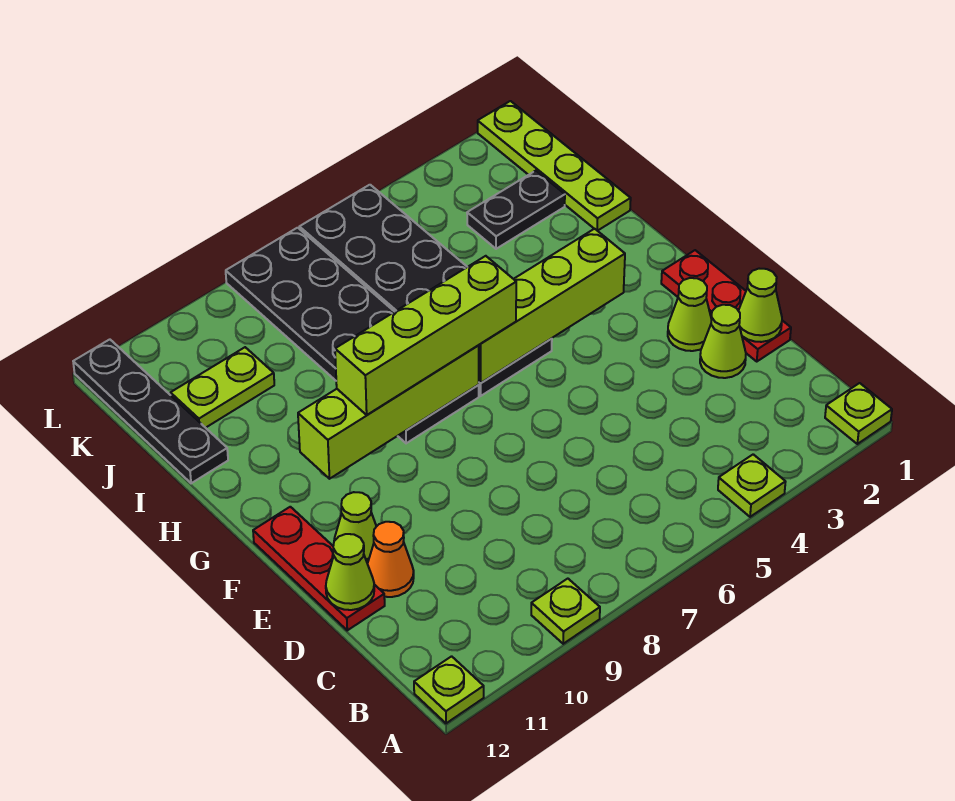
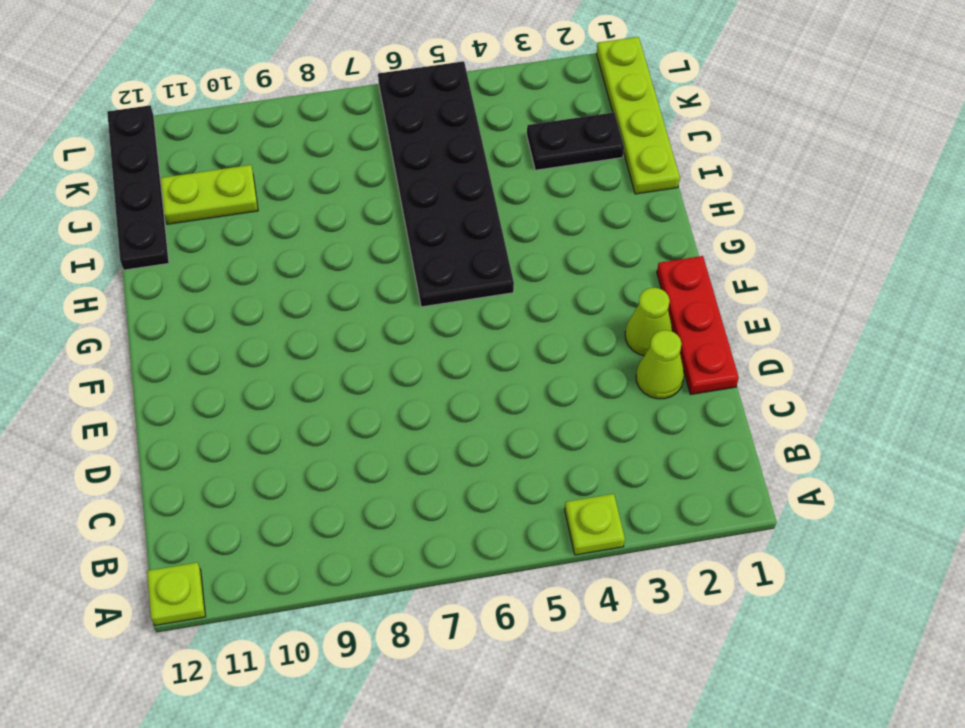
none -> lime plate A1 level 1
none -> lime plate A9 level 1
none -> orange cone D11 level 1

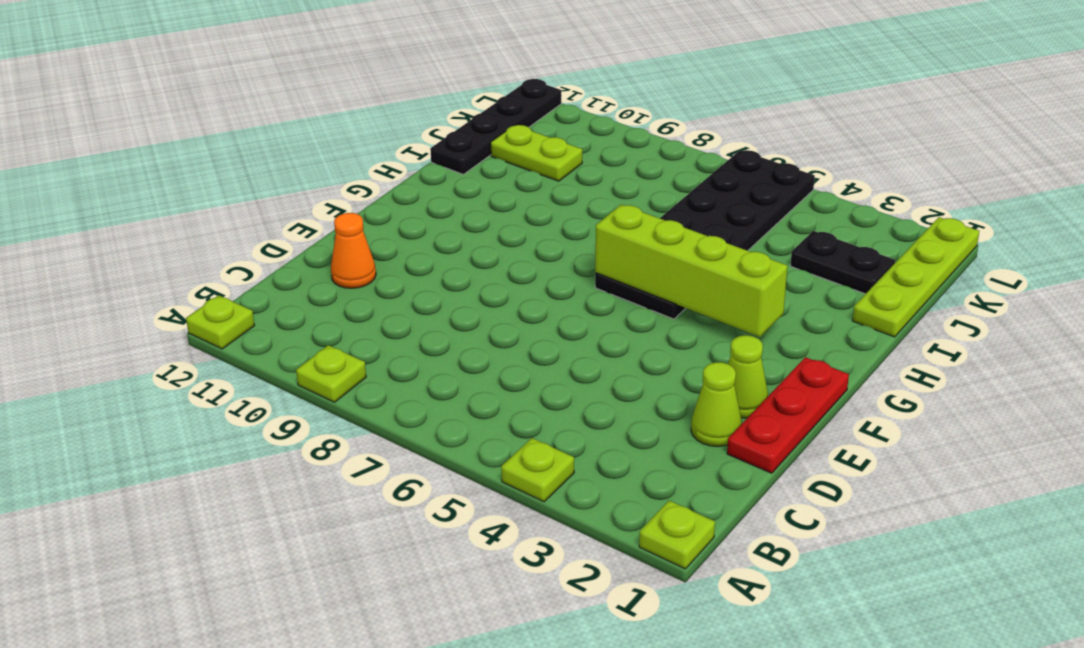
none -> red plate D12:F12 level 1
none -> lime cone E11 level 1
none -> black plate G7:L8 level 1

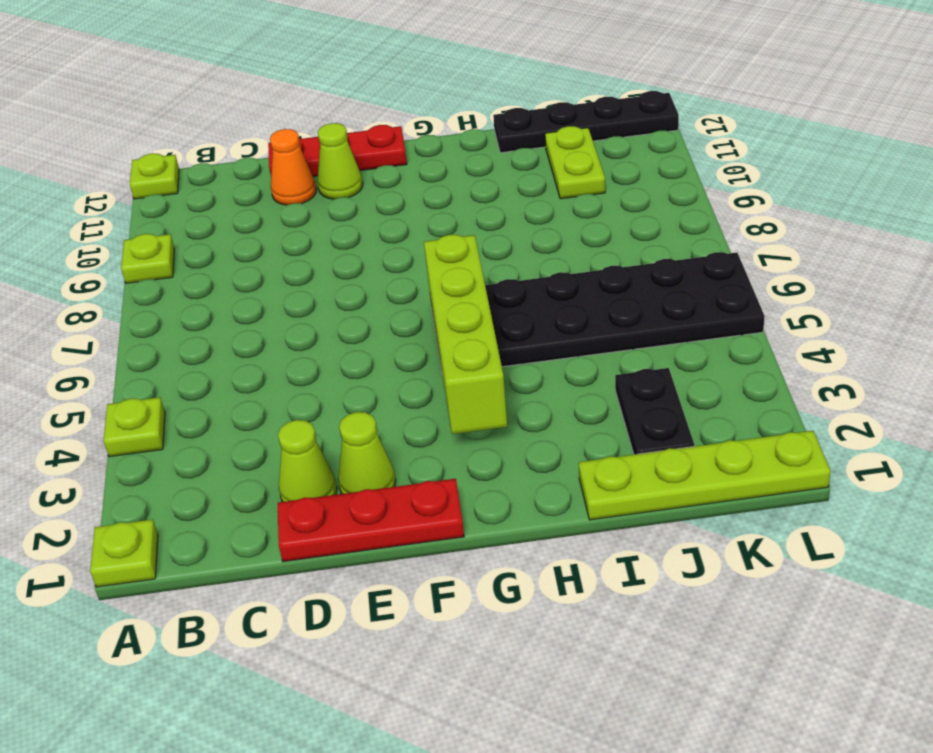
none -> black plate G7:L8 level 1
none -> lime cone D1 level 2
none -> lime cone D12 level 2

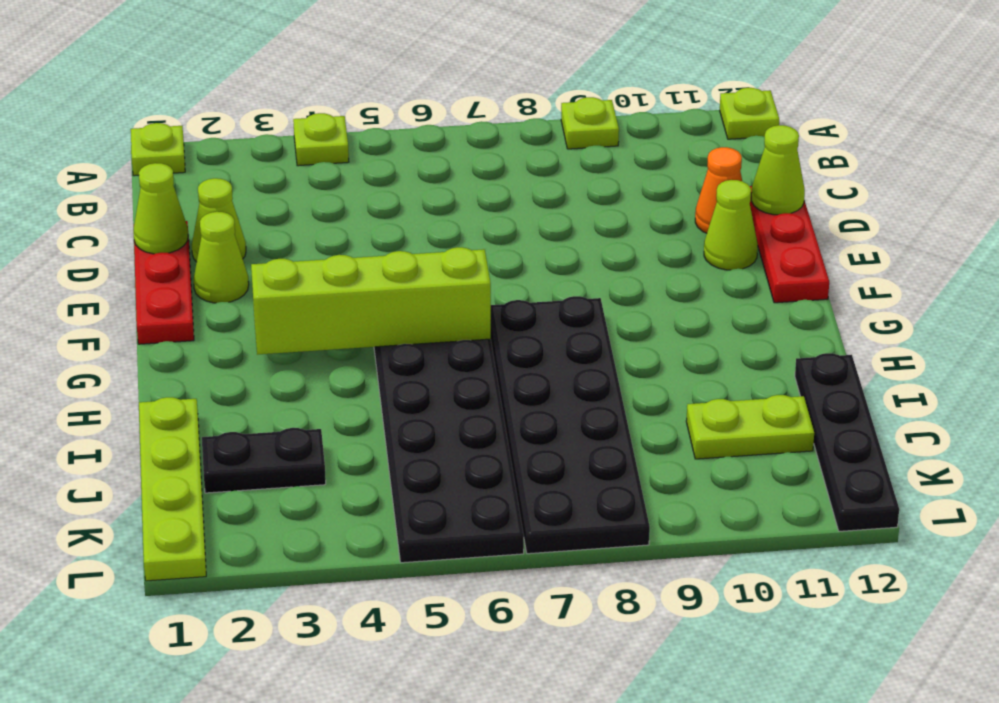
none -> lime brick G7:G10 level 2
none -> lime brick G6:G9 level 3

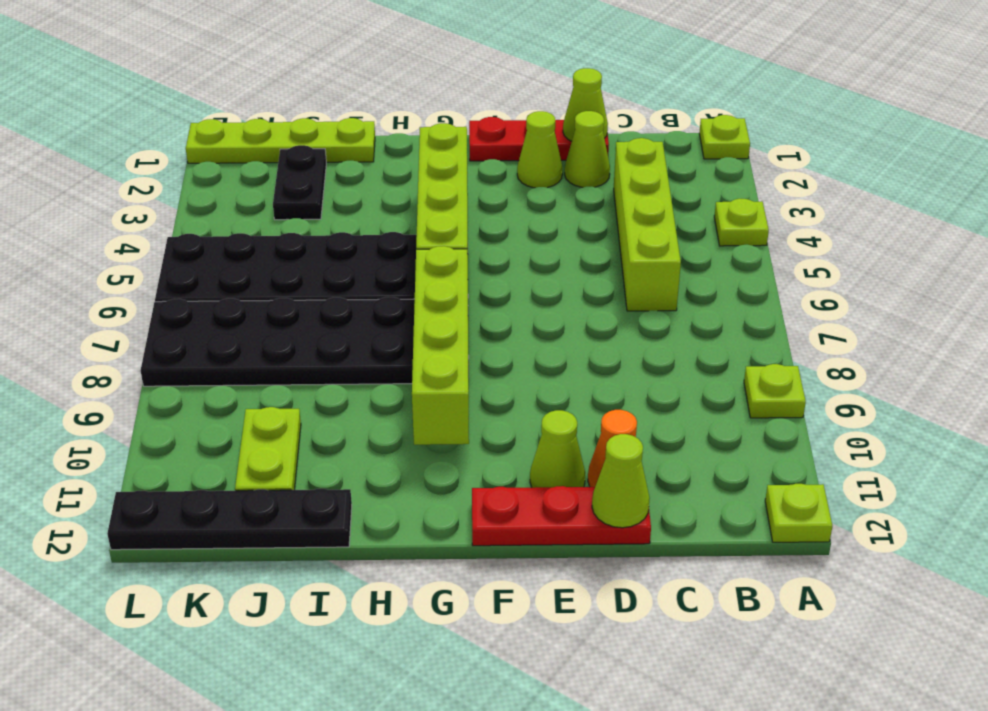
lime brick C3:C6 level 1 -> lime brick G6:G9 level 3

